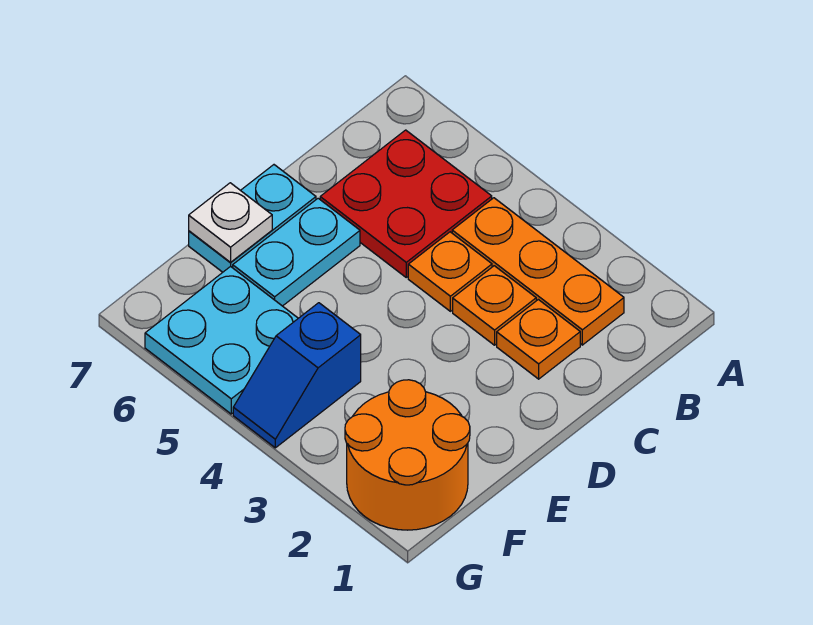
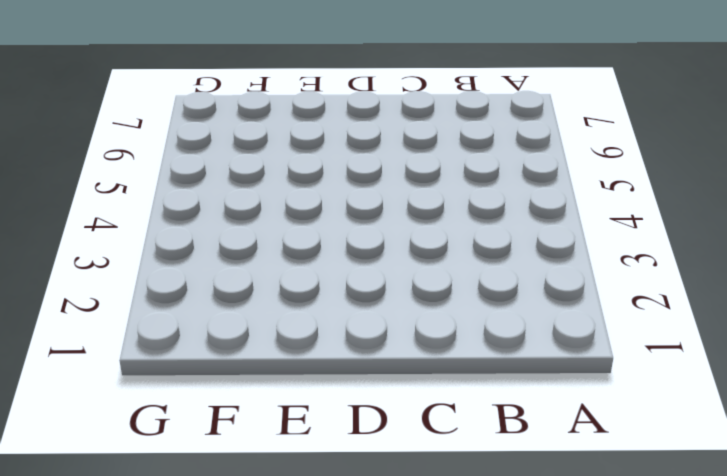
none -> orange plate B2:B4 level 1
none -> red plate B5:C6 level 1

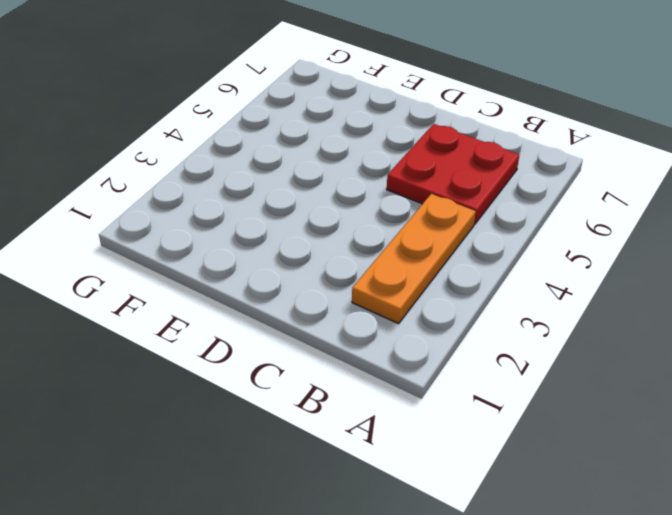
none -> orange plate C2 level 1
none -> orange plate C3 level 1

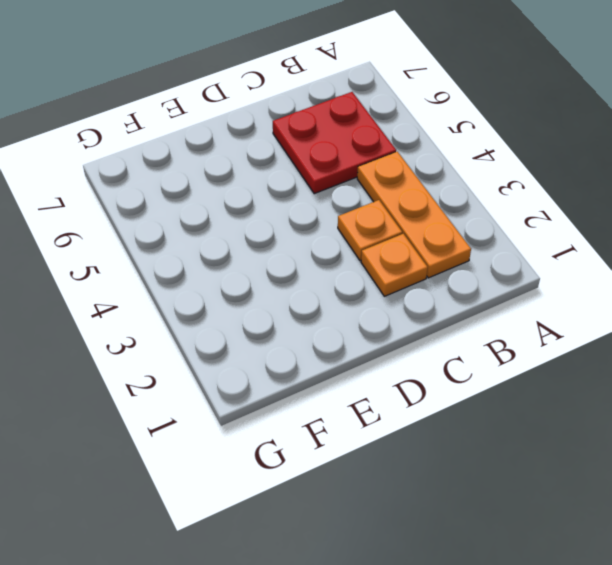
none -> orange plate C4 level 1
none -> cyan plate D6:E6 level 1

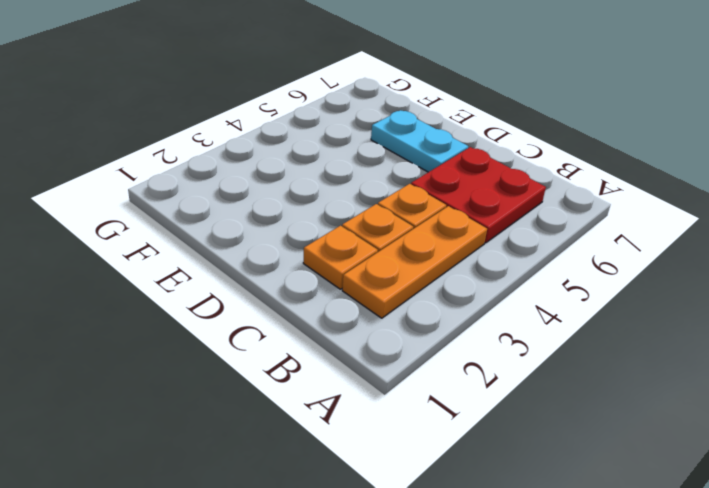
none -> cyan plate D7:E7 level 1
none -> orange round brick F1:G2 level 1

